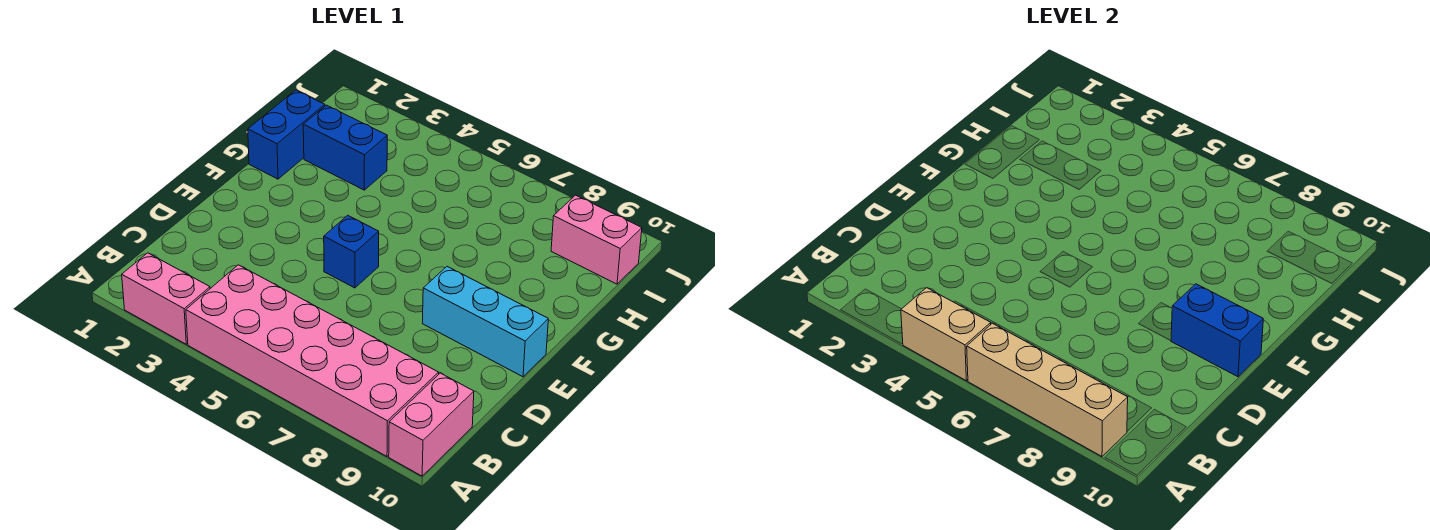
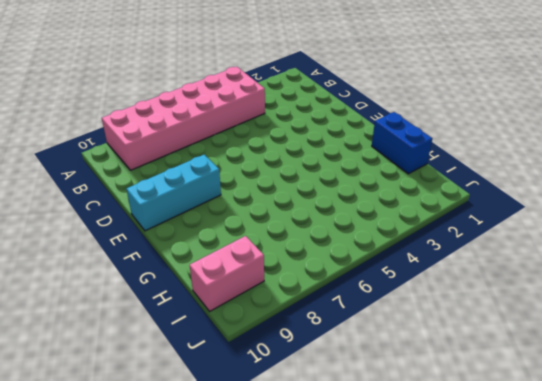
none -> pink brick A2:A3 level 1
none -> pink brick A10:B10 level 1

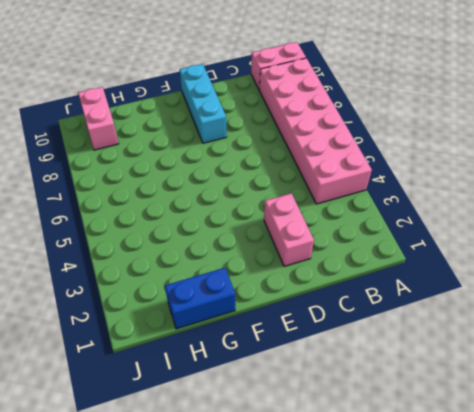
pink brick D2:D3 level 1 -> pink brick A2:A3 level 1
none -> blue brick E5 level 1
none -> blue brick H2:H3 level 1

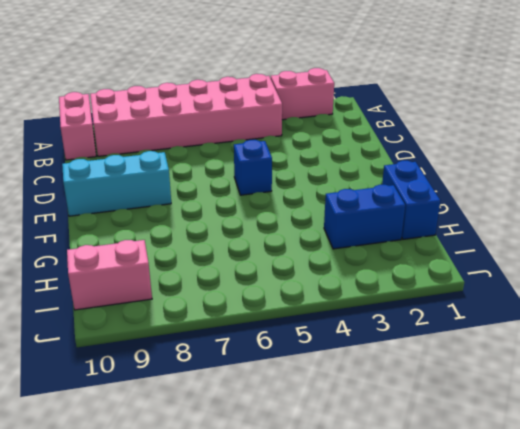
none -> tan brick A4:A5 level 2
none -> tan brick A6:A9 level 2

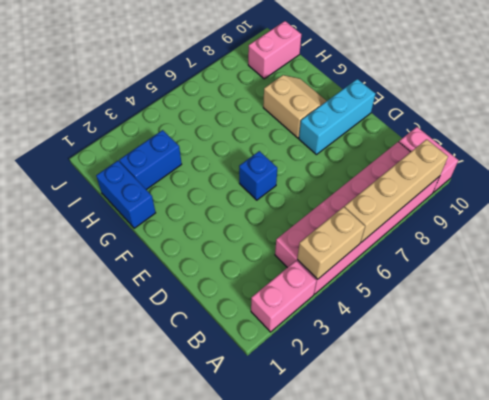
tan slope F8:G9 level 1 top 8 -> none
none -> blue brick E9:E10 level 2

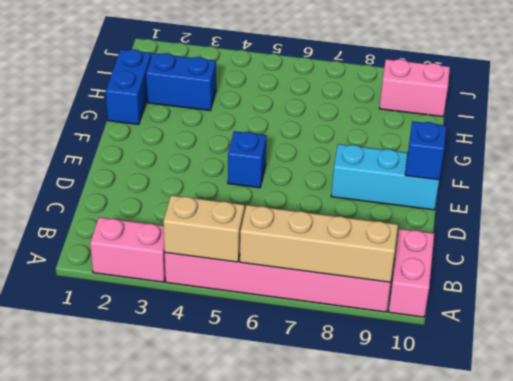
blue brick E10 level 2 -> blue brick E9:E10 level 2

